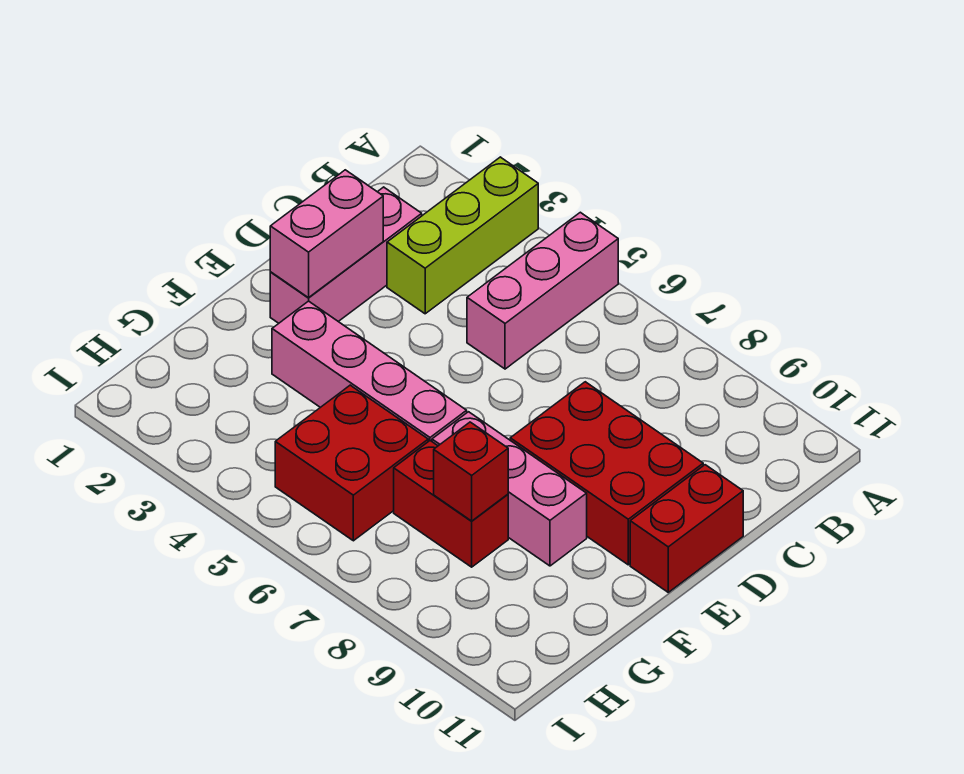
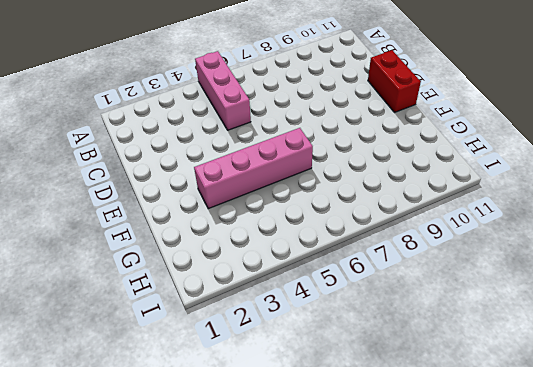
none -> lime brick A3:C3 level 1
none -> pink brick C2:E2 level 1

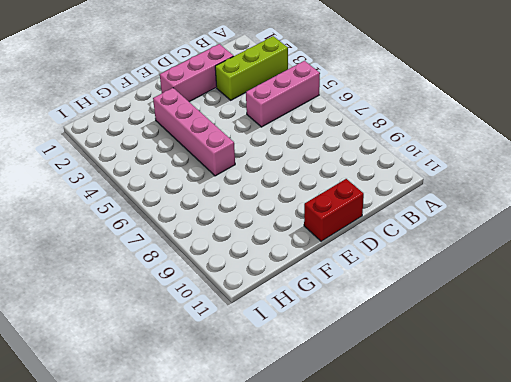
none -> red brick D8:E10 level 1
none -> pink brick F7:F9 level 1

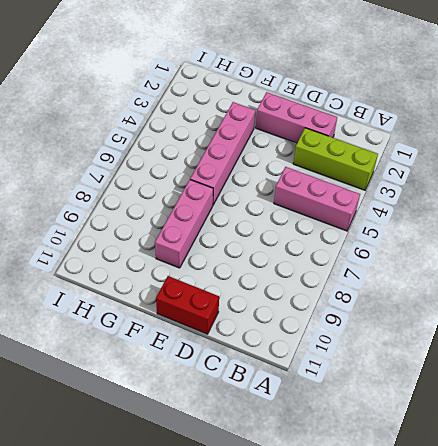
none -> red brick D8:E10 level 1
none -> red brick G5:H6 level 1

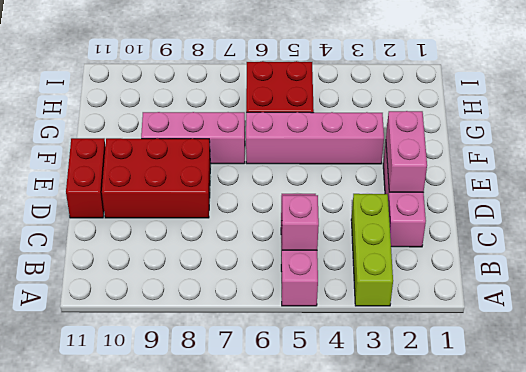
pink brick B5 level 2 -> none
none -> red brick G7:G8 level 1
none -> red brick G8 level 2

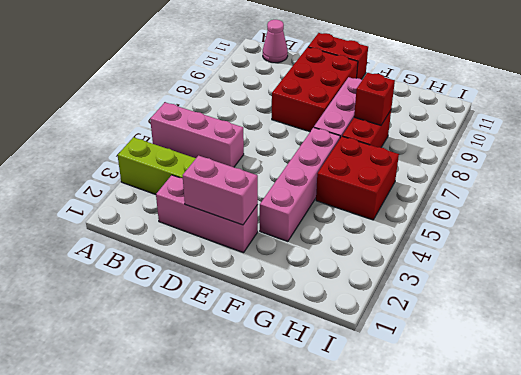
pink cone B11 level 1 -> none

